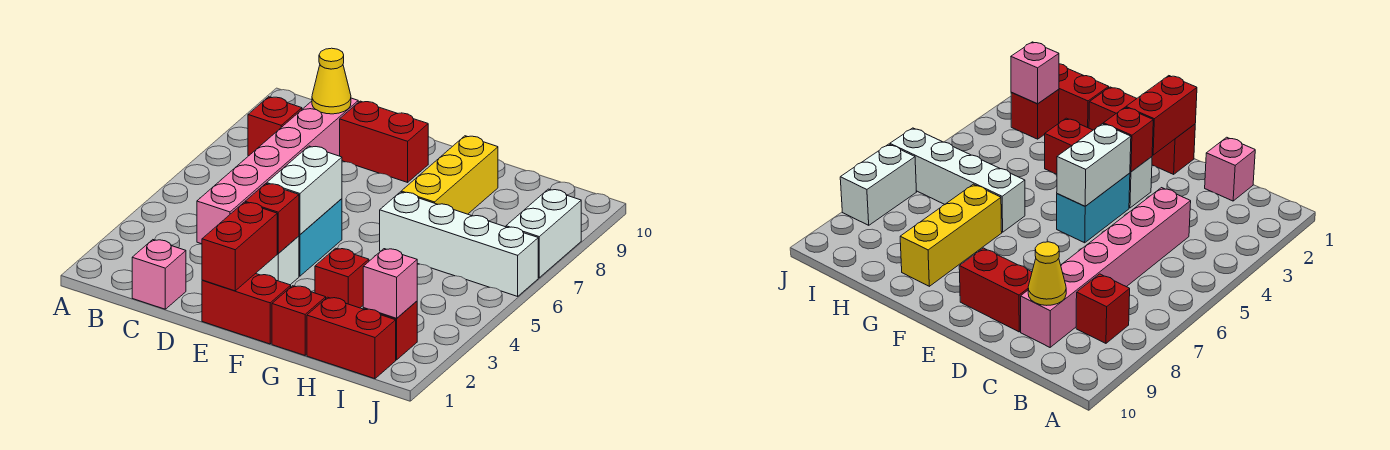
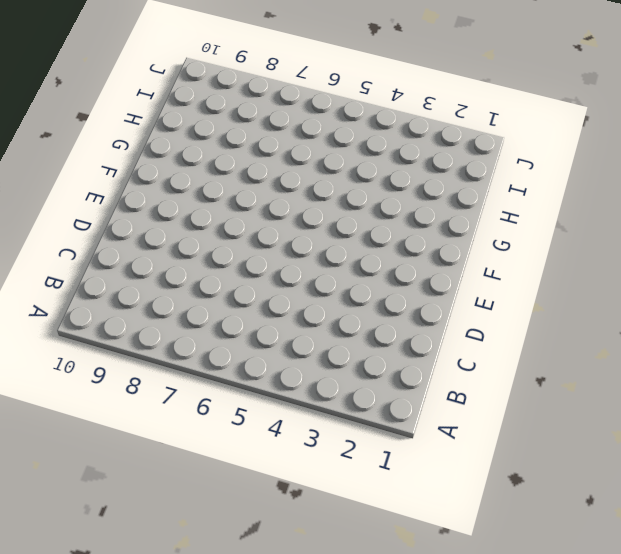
none -> red brick B8 level 1
none -> pink brick C1 level 1
none -> pink brick C4:C9 level 1

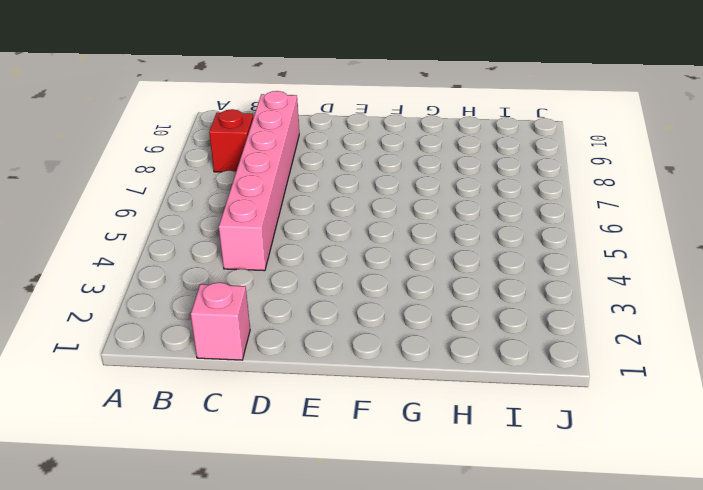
none -> red brick D9:E9 level 1
none -> red brick E1:F1 level 1
none -> white brick E3 level 1

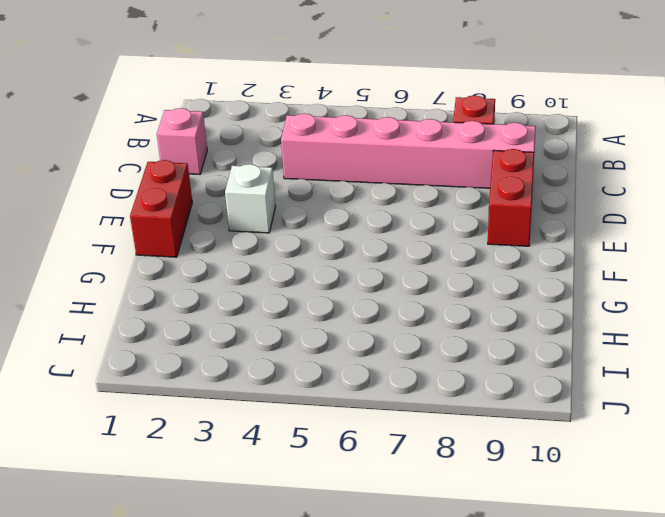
none -> cyan brick E4:E5 level 1
none -> red brick G1 level 1
none -> red brick G3 level 1

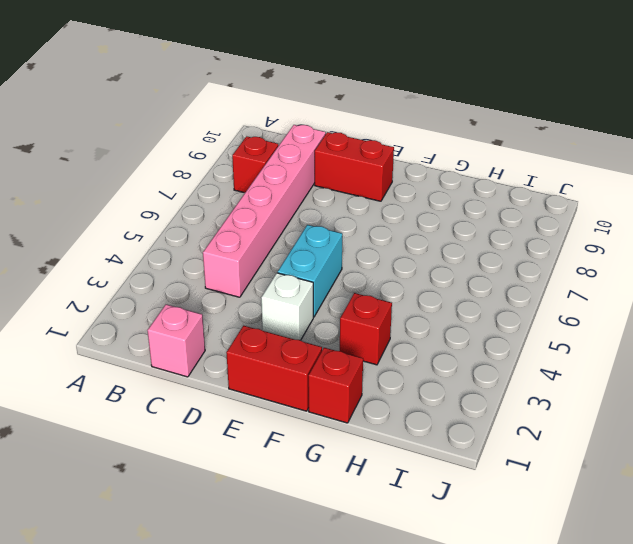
none -> white brick G6:J6 level 1
none -> yellow brick G7:G9 level 1
none -> red brick H1:I1 level 1

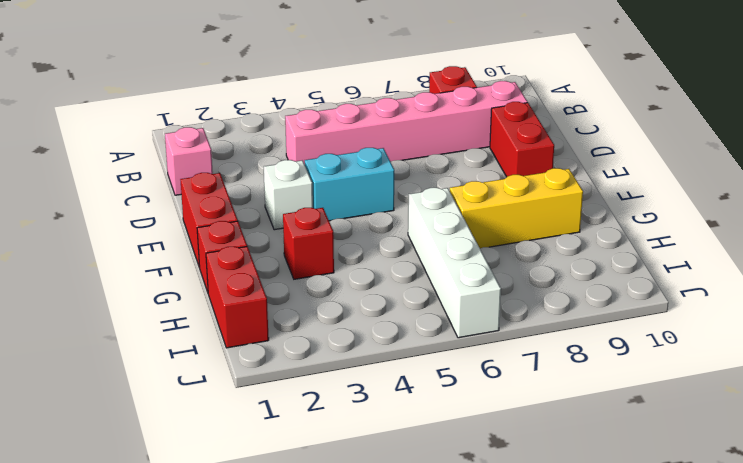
none -> red brick I2 level 1
none -> white brick J7:J8 level 1
none -> yellow cone C9 level 2

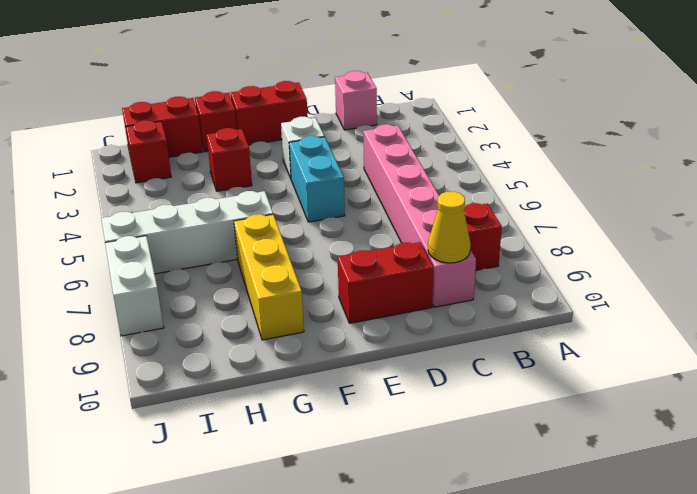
none -> red brick E1:E2 level 2
none -> red brick E3 level 2
none -> white brick E4:E5 level 2

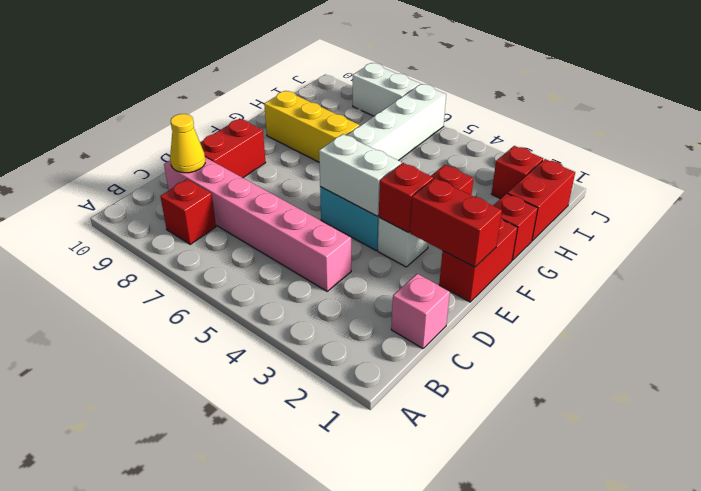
none -> pink brick I2 level 2

